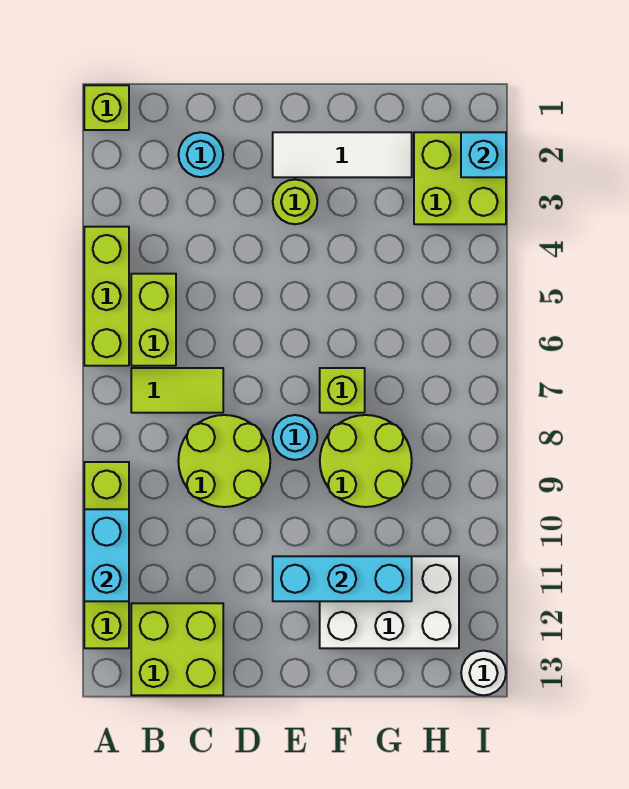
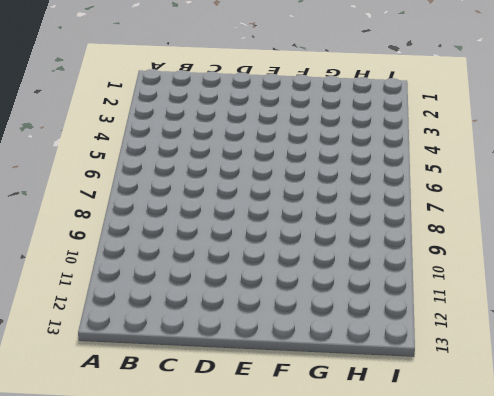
none -> lime brick A1 level 1
none -> lime brick A4:A6 level 1
none -> lime brick A9:A12 level 1

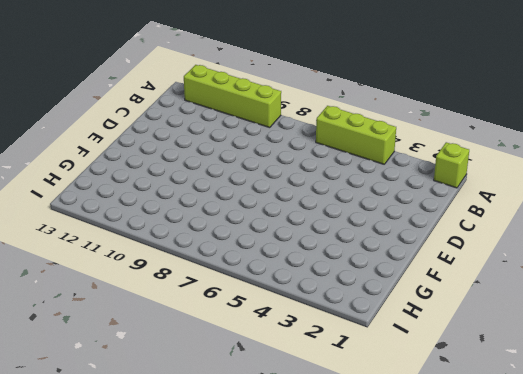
none -> lime brick B5:B6 level 1
none -> lime tile B7:C7 level 1
none -> lime brick B12:C13 level 1

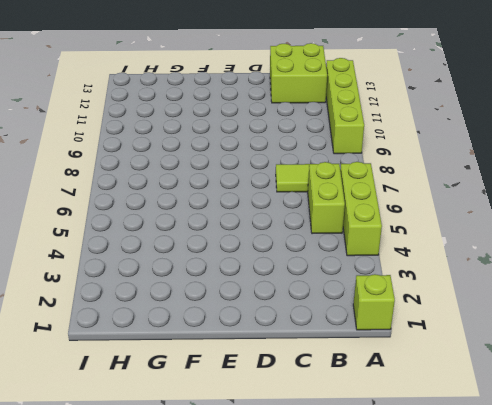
none -> cyan round brick C2 level 1
none -> lime round brick C8:D9 level 1
none -> white tile E2:G2 level 1

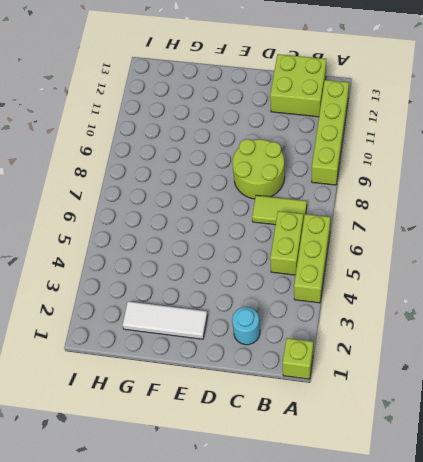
none -> lime round brick E3 level 1
none -> cyan round brick E8 level 1
none -> lime brick F7 level 1

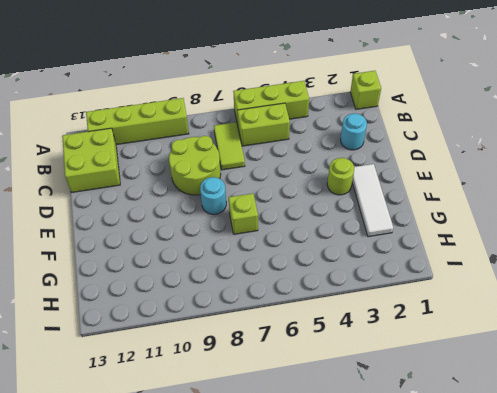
none -> lime round brick F8:G9 level 1
none -> white brick F11:H12 level 1
none -> lime brick H2:I3 level 1

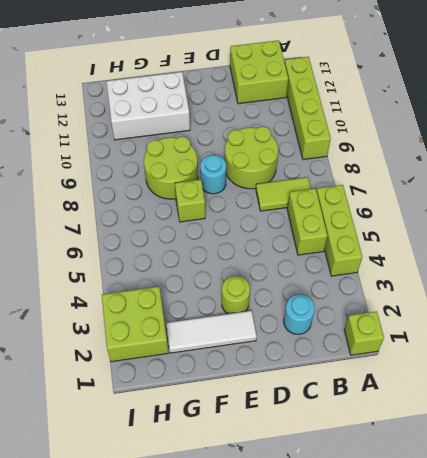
none -> white round brick I13 level 1
none -> cyan brick A10:A11 level 2
none -> cyan brick E11:G11 level 2

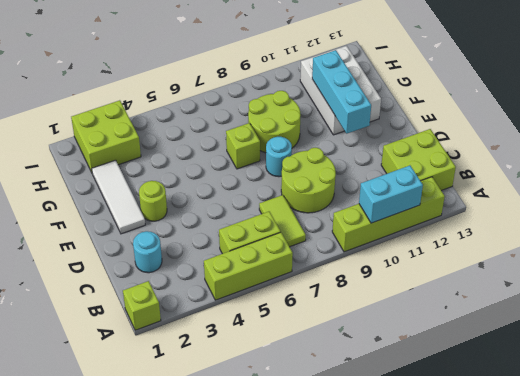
none -> white round brick I13 level 1
none -> cyan brick I2 level 2

